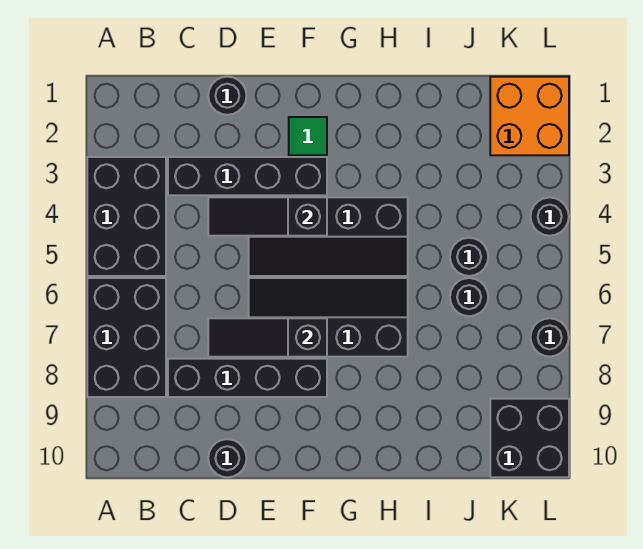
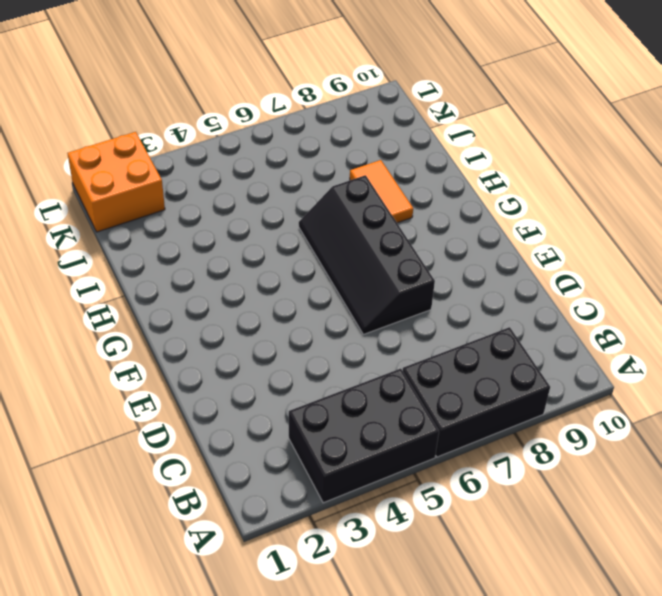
orange tile H8:I8 level 1 -> none
none -> black brick C3:F3 level 1
none -> black brick C8:F8 level 1
none -> black round brick D1 level 1

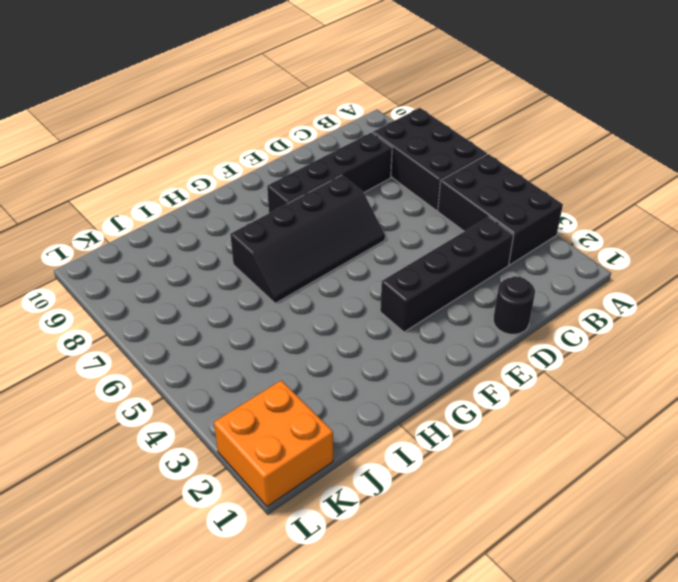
none -> black round brick D10 level 1
none -> black slope E4:H5 level 1 top 4
none -> green tile F2 level 1

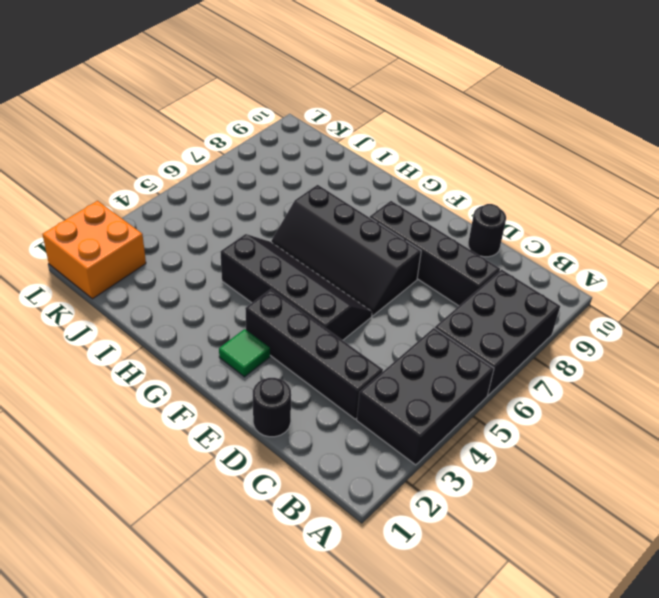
none -> black round brick J5 level 1
none -> black round brick J6 level 1
none -> black brick K9:L10 level 1

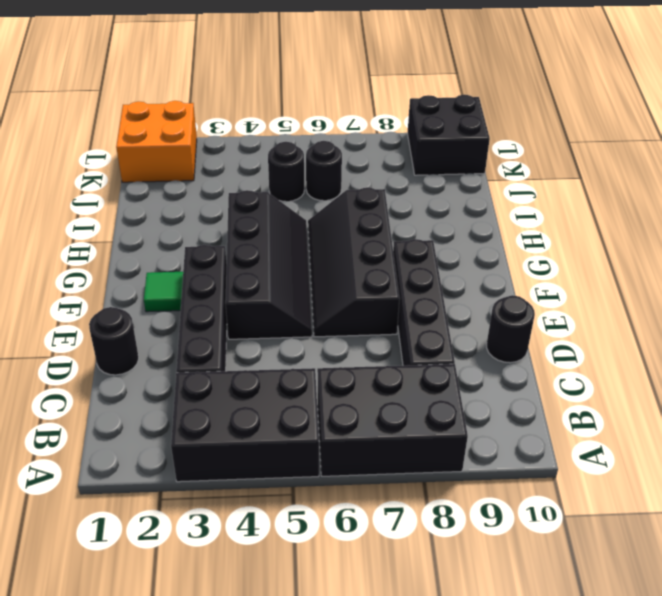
none -> black round brick L4 level 1
none -> black round brick L7 level 1
none -> black slope D4:F4 level 2 top F

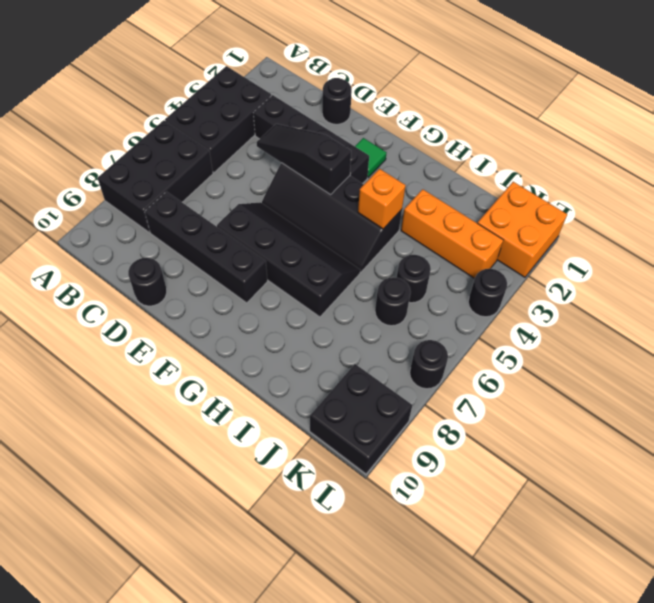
orange brick H4 level 2 -> none
orange brick I3:K3 level 1 -> none
none -> black slope D7:F7 level 2 top F

